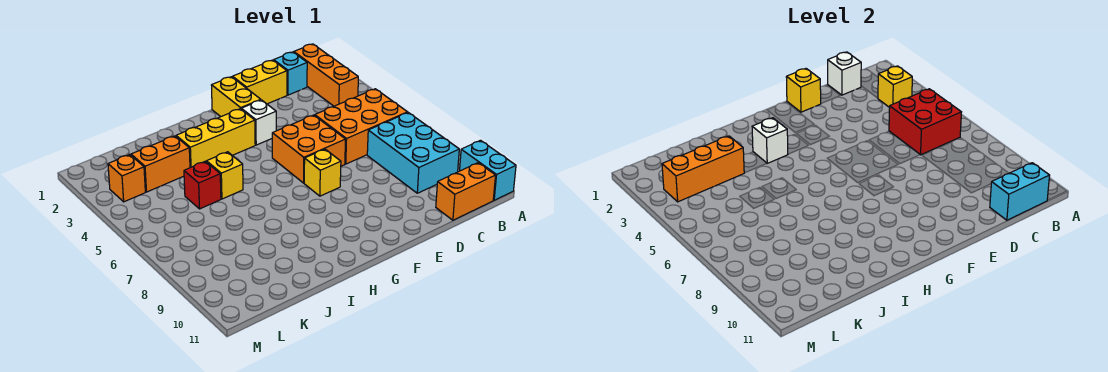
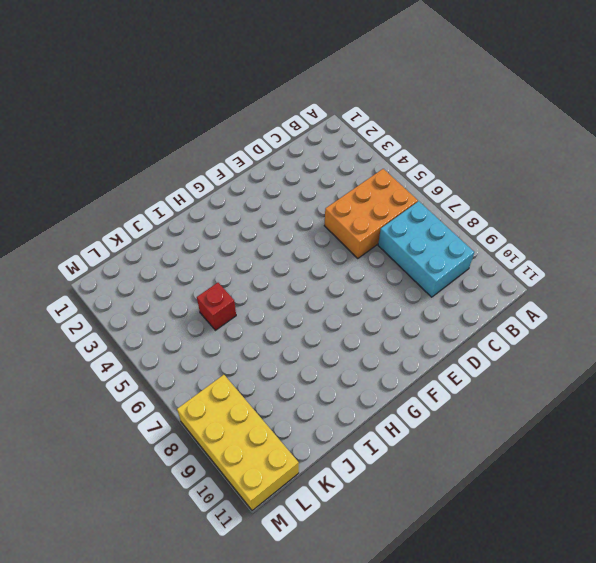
yellow brick L8:M11 level 1 -> none
none -> cyan brick A10:A11 level 1
none -> orange brick B1:B3 level 1
none -> orange brick B11:C11 level 1

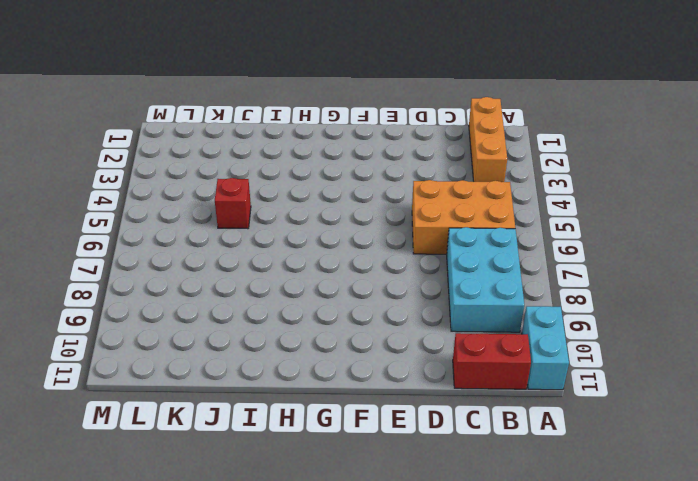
red brick B11:C11 level 1 -> orange brick B11:C11 level 1
none -> cyan brick C1 level 1
none -> yellow brick D1:E1 level 1
none -> orange brick E5:F6 level 1

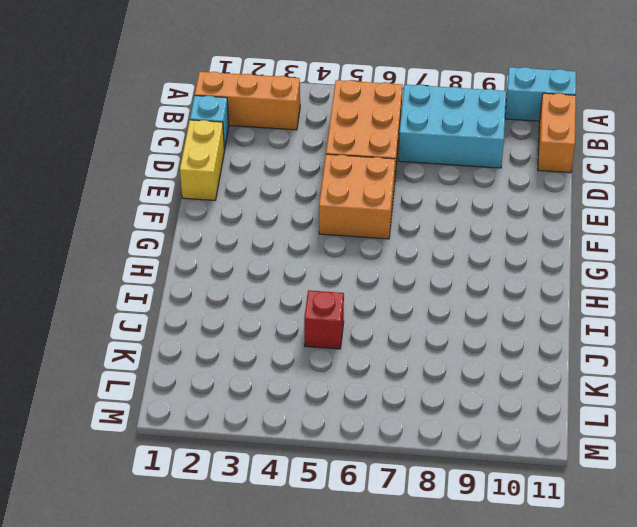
none -> yellow brick F1:F2 level 1
none -> white brick F3 level 1
none -> yellow brick F7 level 1

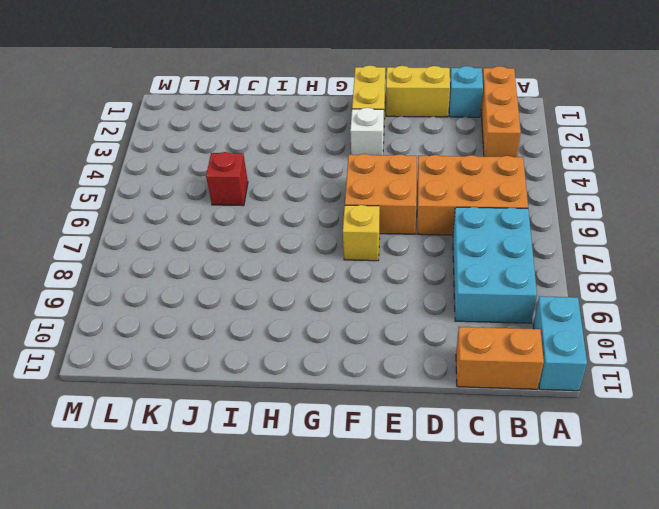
none -> yellow brick G3:I3 level 1
none -> yellow brick I5 level 1
none -> orange brick J3:K3 level 1

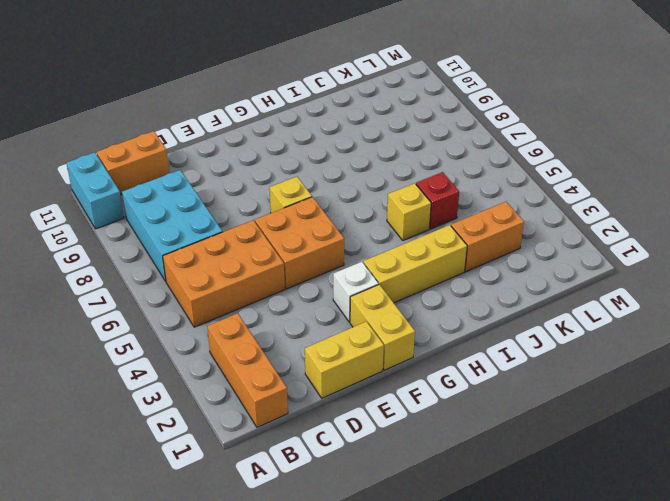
none -> cyan brick C1 level 1
none -> orange brick L3 level 1
none -> yellow brick B3 level 2

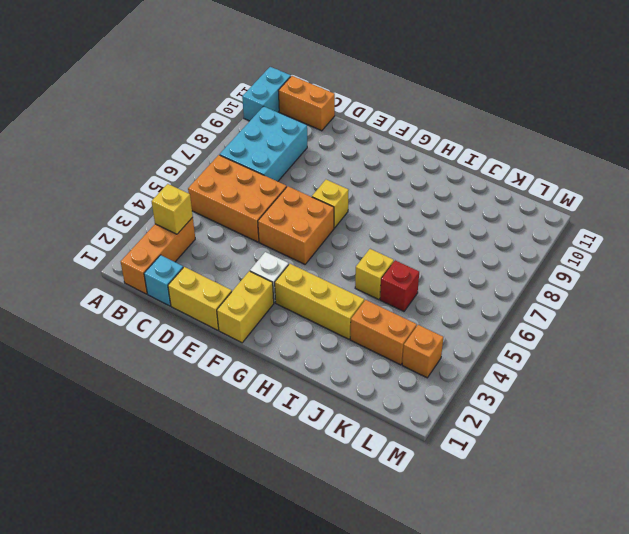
none -> red brick B5:C6 level 2
none -> cyan brick B11:C11 level 2
none -> white brick C1 level 2

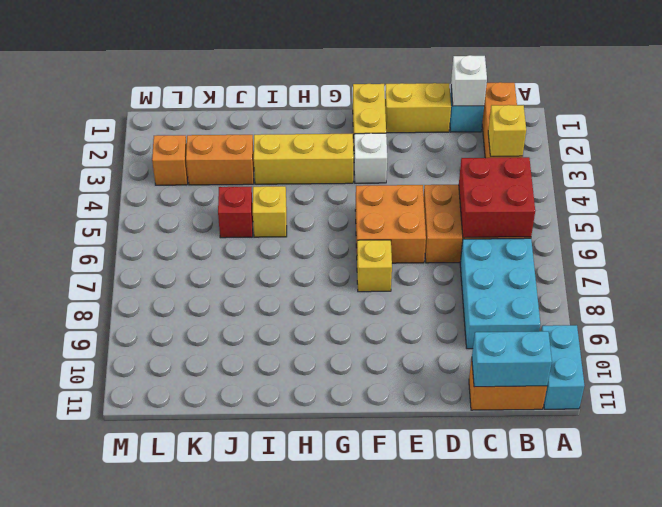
none -> yellow brick E1 level 2
none -> white brick H3 level 2
none -> orange brick J3:L3 level 2

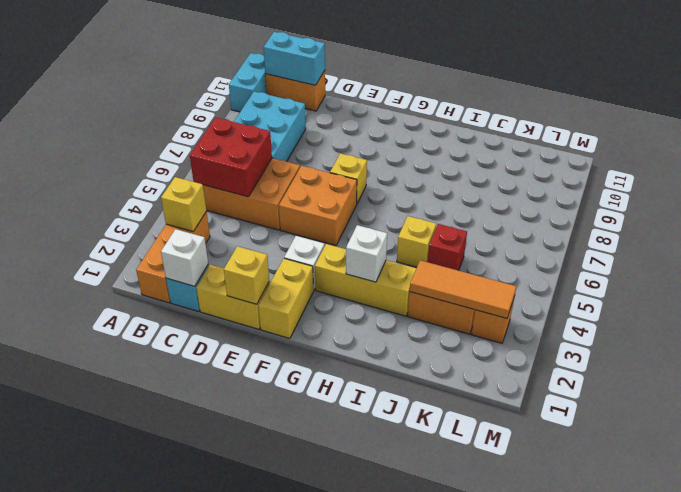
orange tile J3:L3 level 2 -> orange brick J3:L3 level 2

